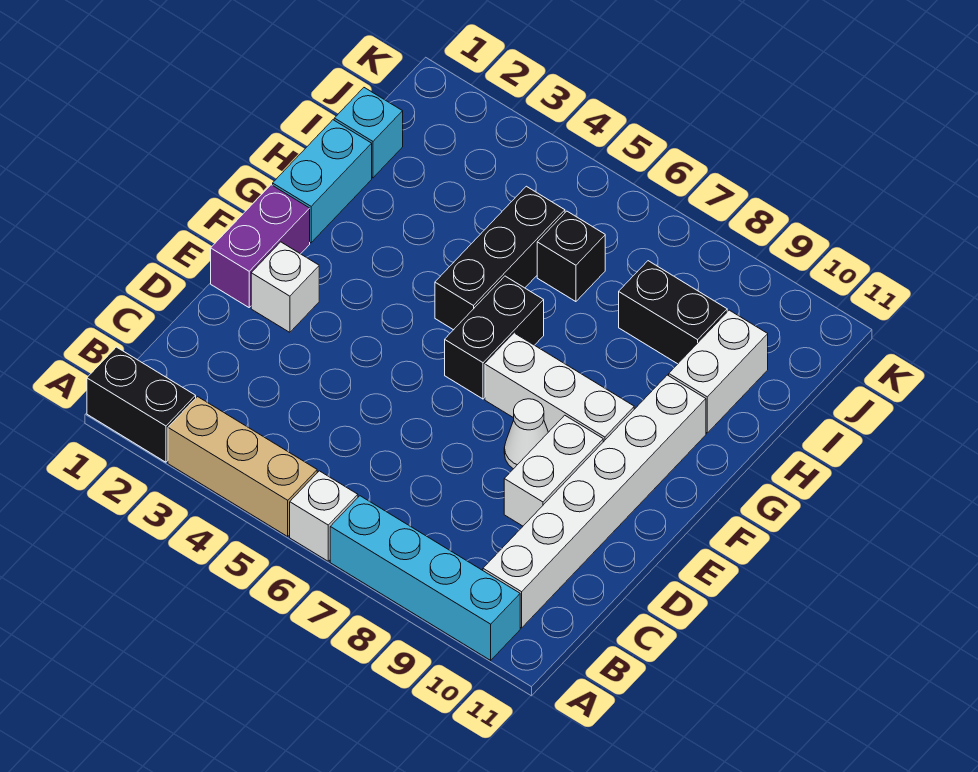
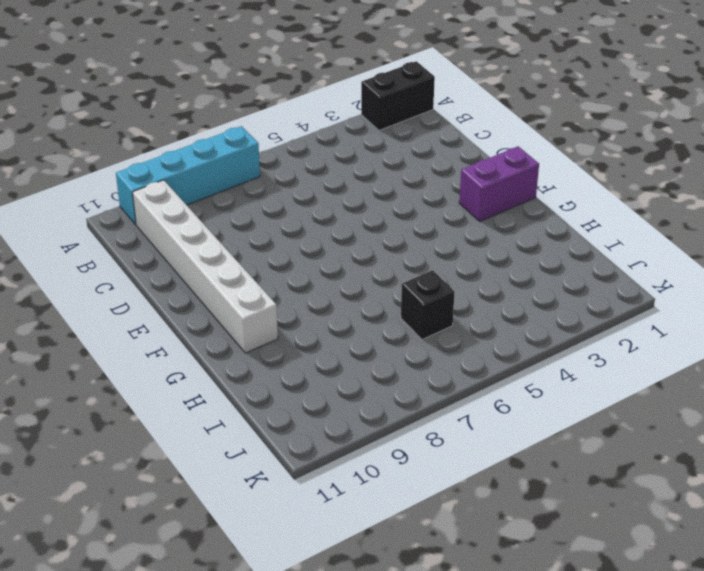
purple brick F1:F2 level 1 -> purple brick E1:F1 level 1
none -> tan brick A3:A5 level 1
none -> white brick A6 level 1
none -> white brick D9:E9 level 1

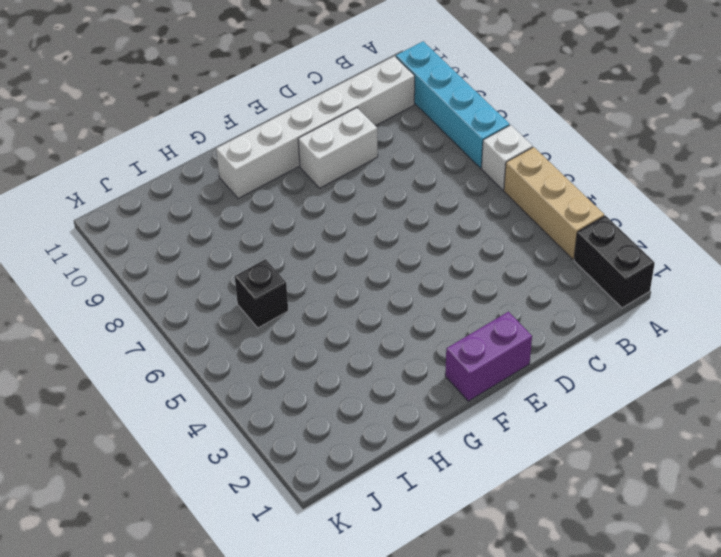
none -> white brick E2 level 1
none -> white cone E8 level 1
none -> black brick F6:G6 level 1

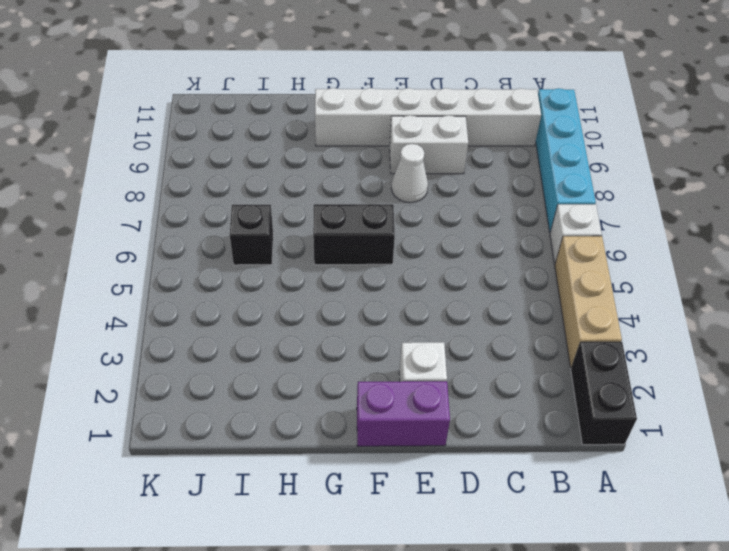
none -> white brick F7:F9 level 1
none -> cyan brick G1:H1 level 1
none -> black brick G5:I5 level 1

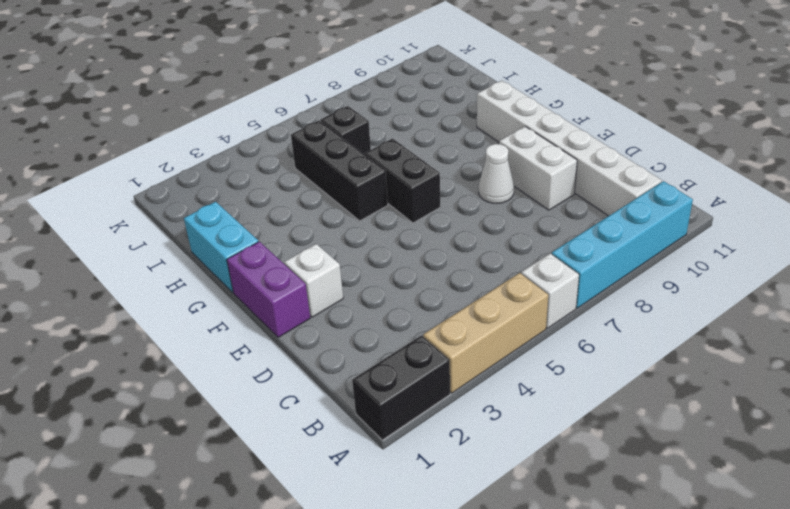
none -> white brick F7:F9 level 1
none -> white brick H10:I10 level 1
none -> cyan brick I1 level 1

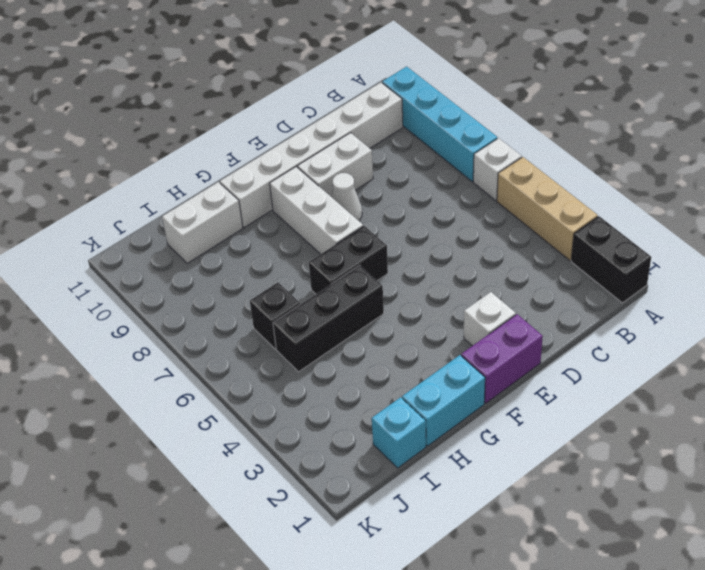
none -> black brick I8:I9 level 1

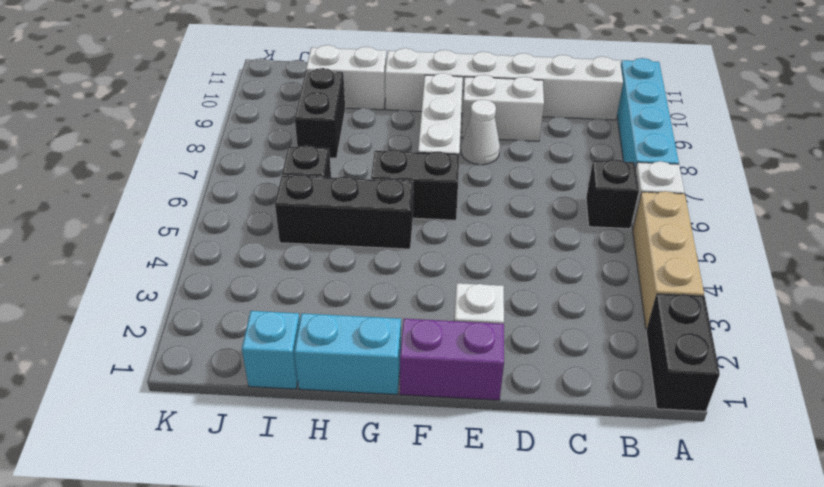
black brick B6 level 1 -> none

